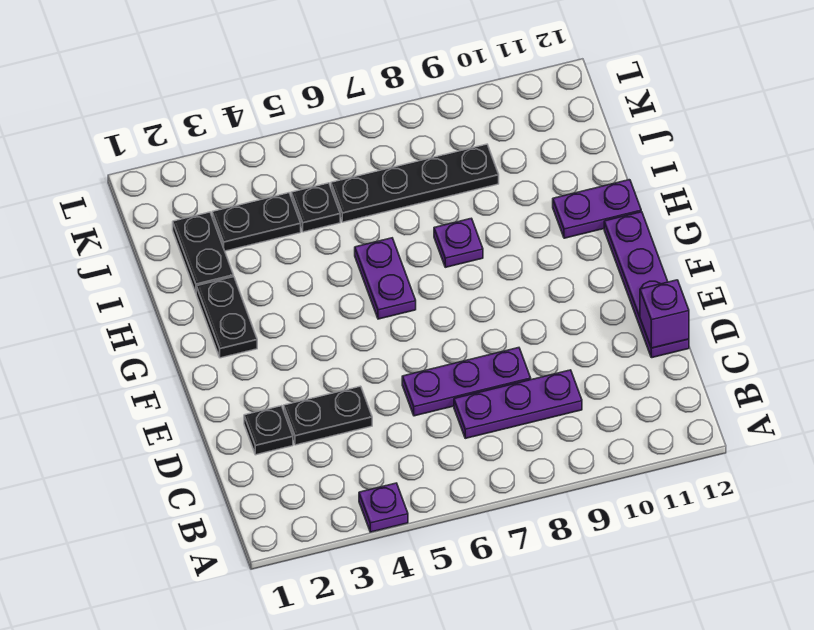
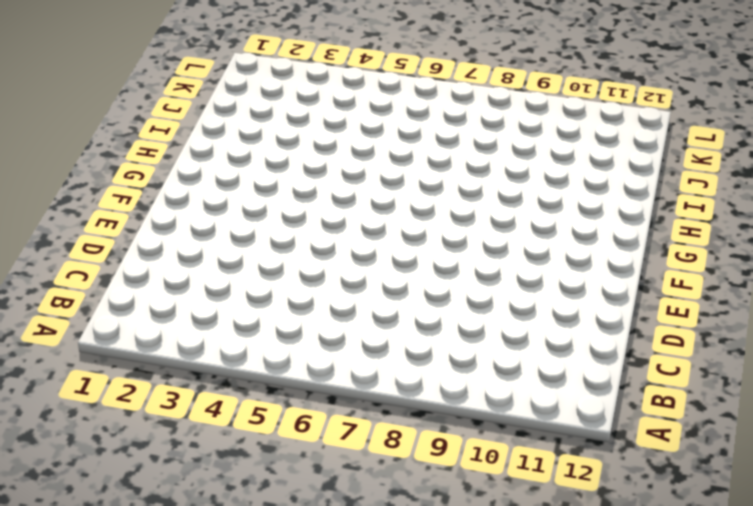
none -> purple plate A4 level 1
none -> purple plate C7:C9 level 1
none -> black plate D2 level 1

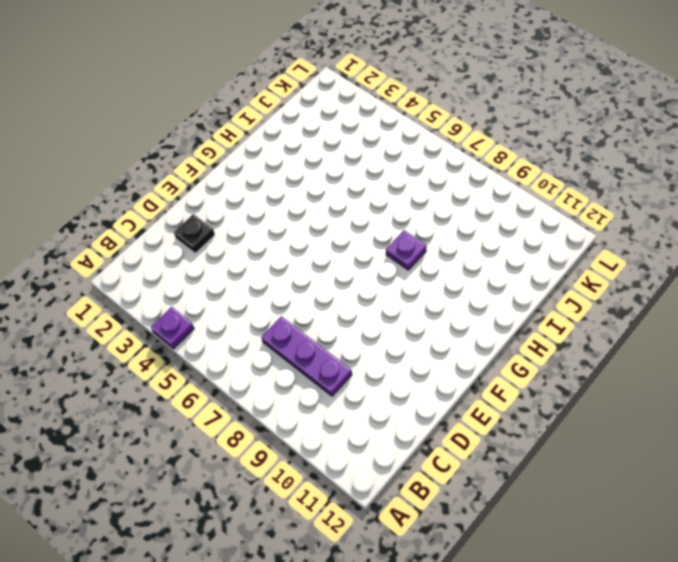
none -> black plate D3:D4 level 1
none -> purple plate D6:D8 level 1
none -> purple plate D12:G12 level 1

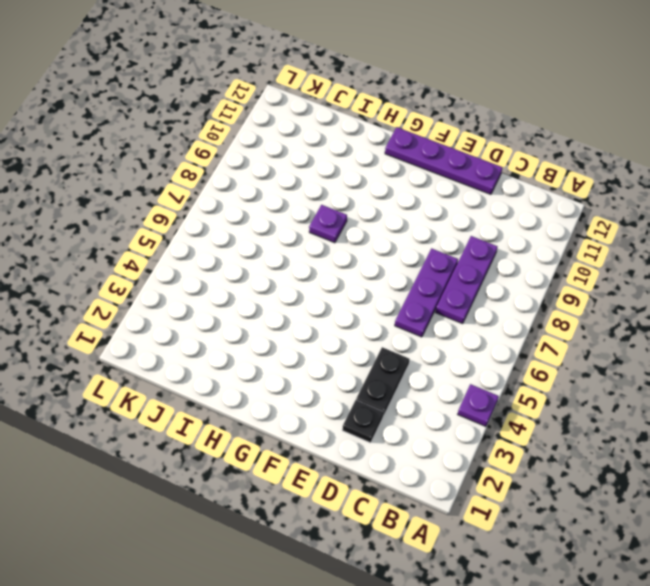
none -> black plate G2:H2 level 1
none -> purple plate G6:H6 level 1
none -> purple plate H11:H12 level 1

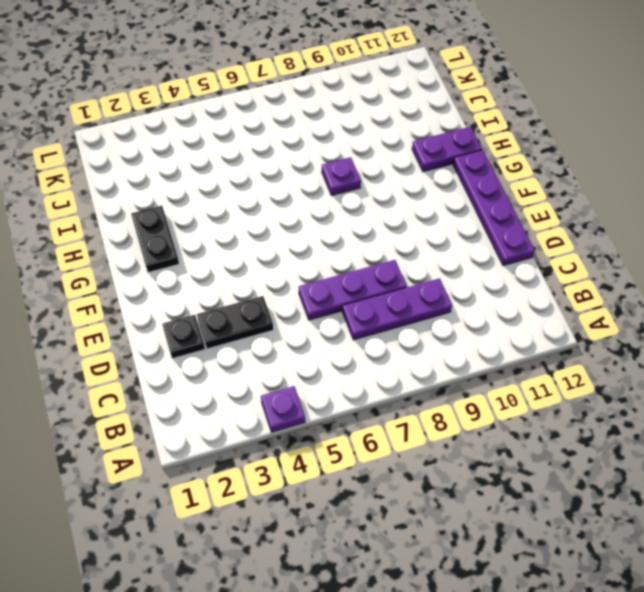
none -> purple plate G6:H6 level 1
none -> black plate I2:J2 level 1
none -> black plate J3:J4 level 1

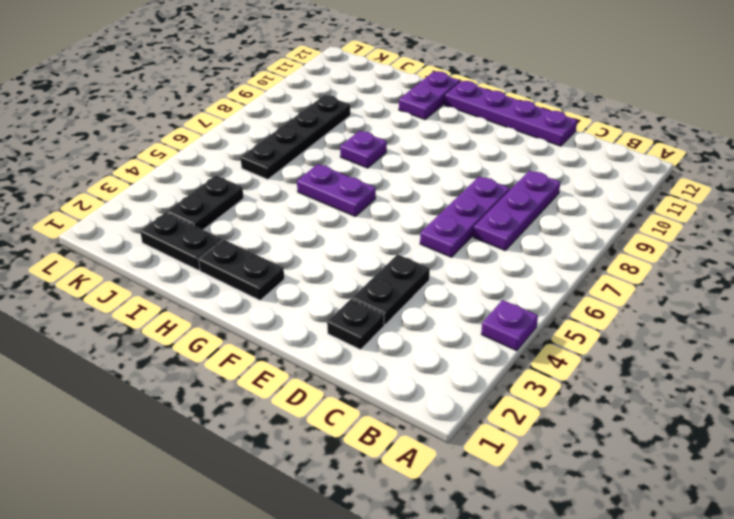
none -> black plate J5 level 1
none -> purple brick D12 level 2

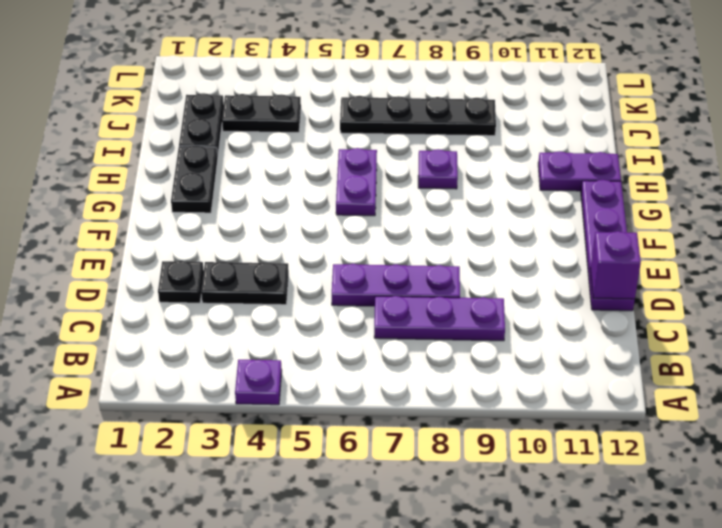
none -> black plate J5 level 1

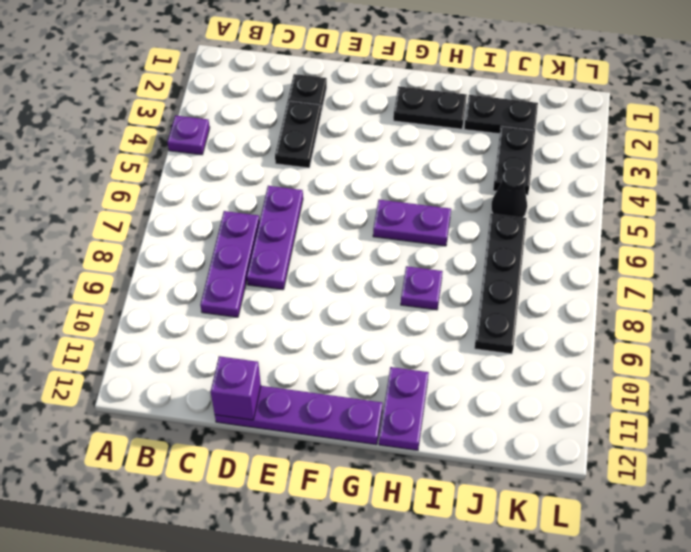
black cone J5 level 1 -> black plate J5 level 1

